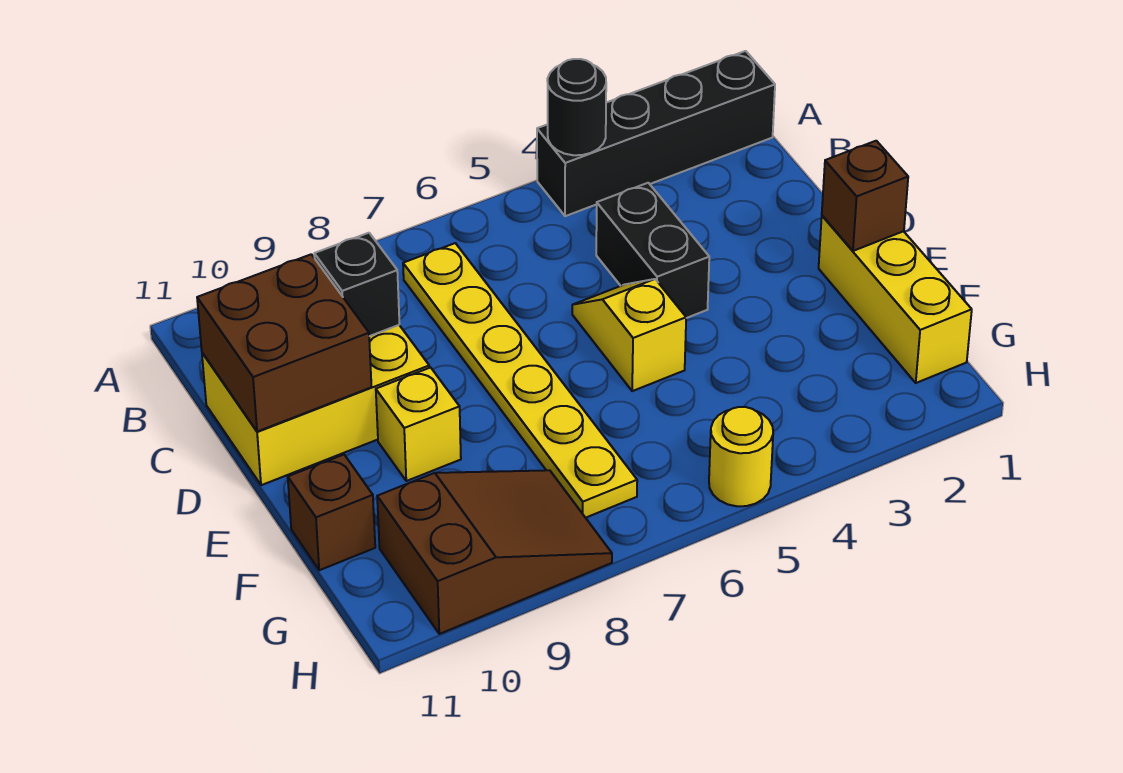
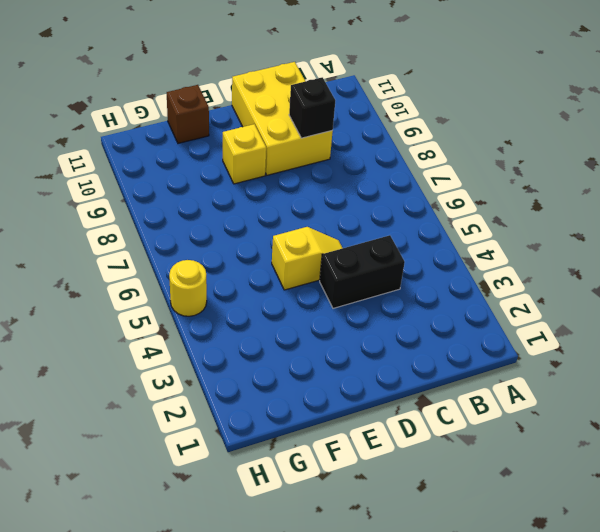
none -> black brick A1:A4 level 1
none -> yellow plate B7:G7 level 1
none -> yellow brick E1:G1 level 1

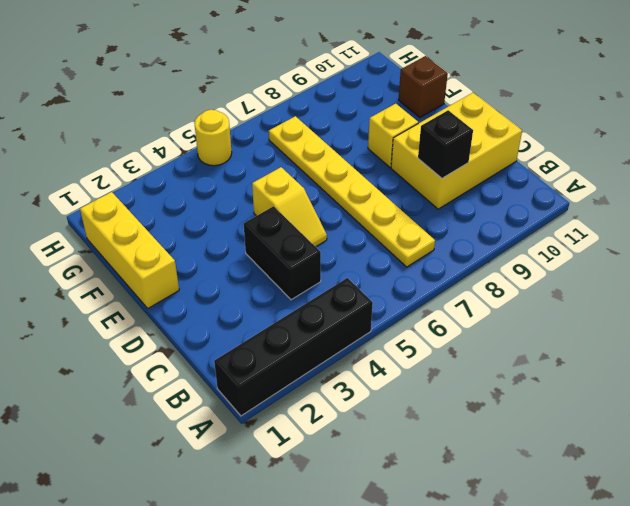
none -> brown slope G8:H10 level 1 top 10
none -> black round brick A4 level 2
none -> brown brick C10:D11 level 2

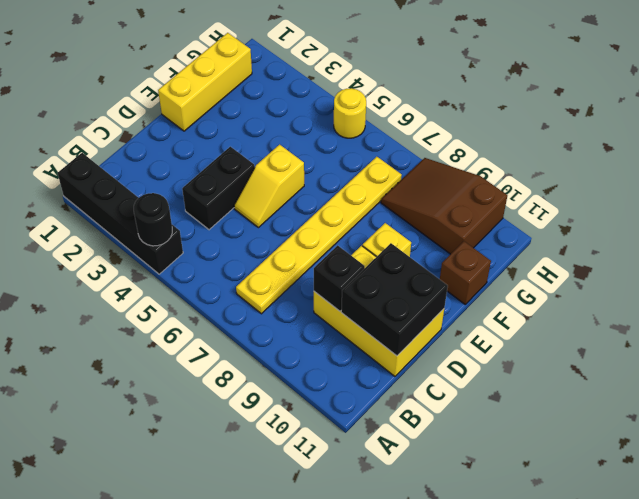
black brick C10:D11 level 2 -> brown brick C10:D11 level 2
none -> brown brick E1 level 2

